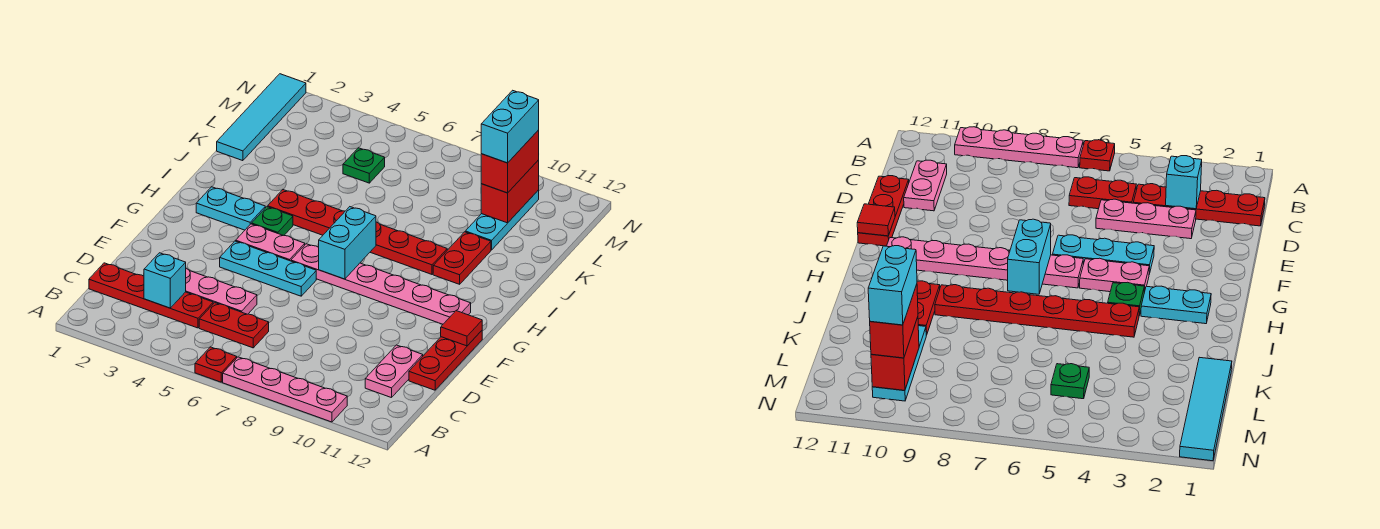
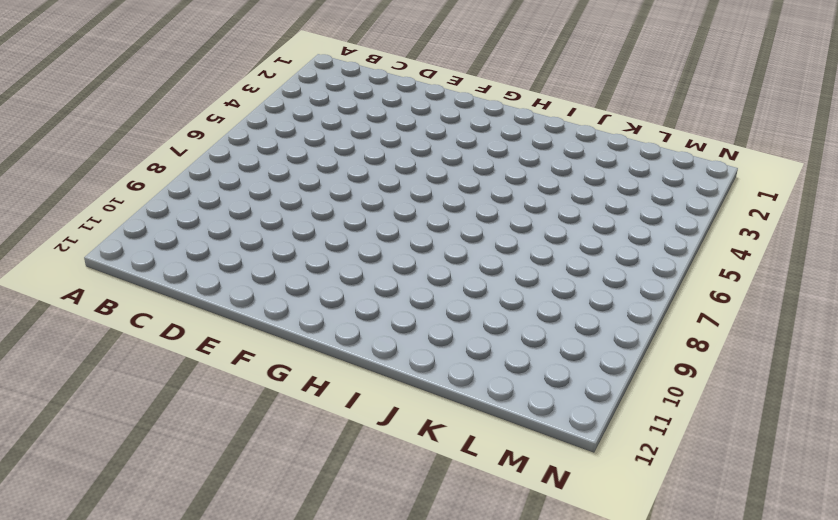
none -> red plate A6 level 1
none -> pink plate A7:A10 level 1
none -> red plate C1:C4 level 1

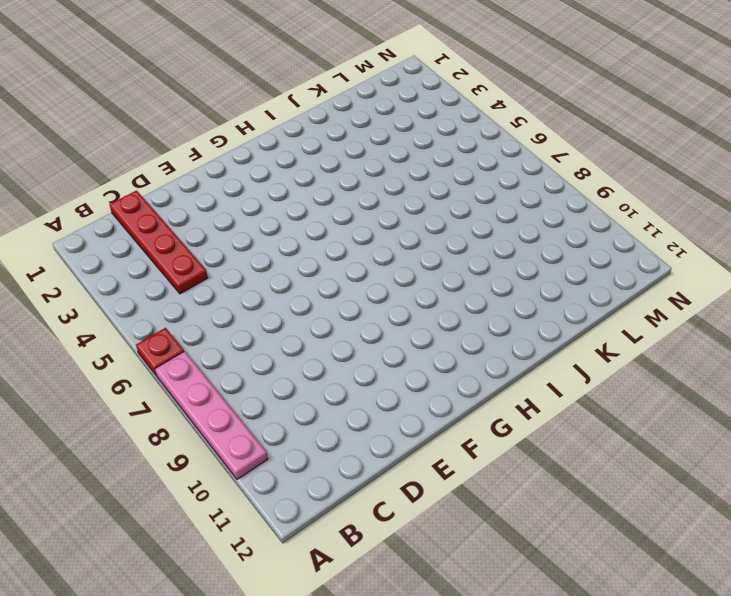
none -> red plate C5:C6 level 1
none -> pink plate C11:D11 level 1
none -> pink plate D3:D5 level 1

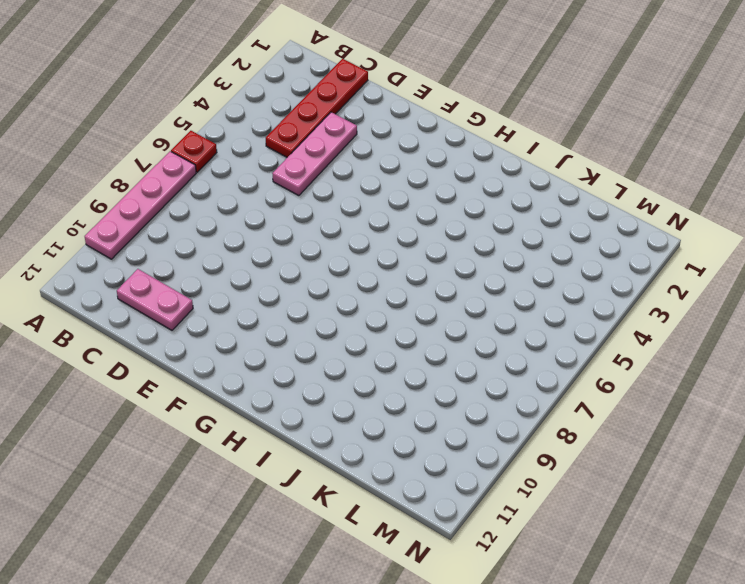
none -> red plate C5:C6 level 1
none -> red plate D12:F12 level 1
none -> cyan plate F4:F6 level 1

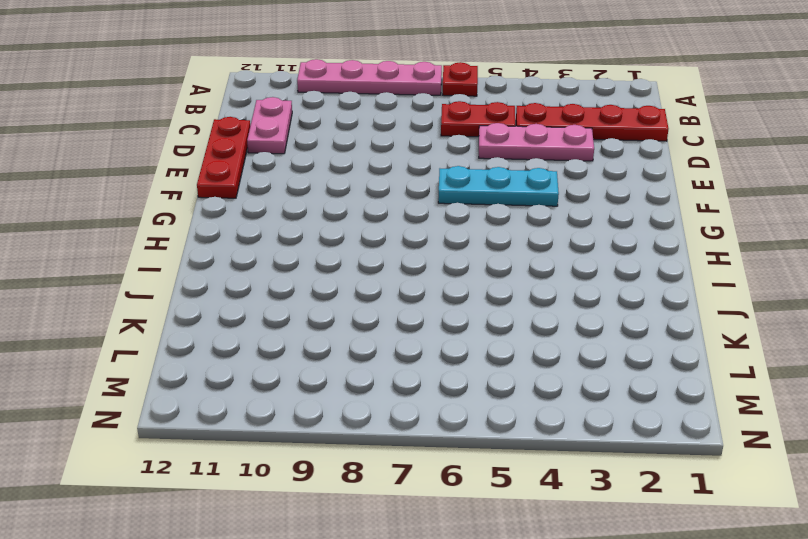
none -> pink plate G4:G5 level 1
none -> pink plate G6:G11 level 1
none -> cyan plate H2:H3 level 1

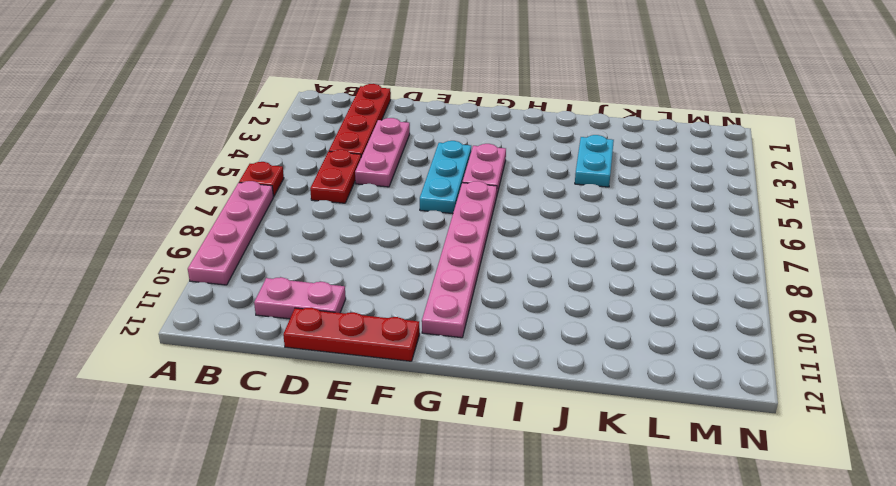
cyan plate J3:J4 level 1 -> cyan plate H2:H3 level 1
none -> green plate H4 level 1
none -> red plate I4:I9 level 1
none -> red plate I10:J10 level 1

